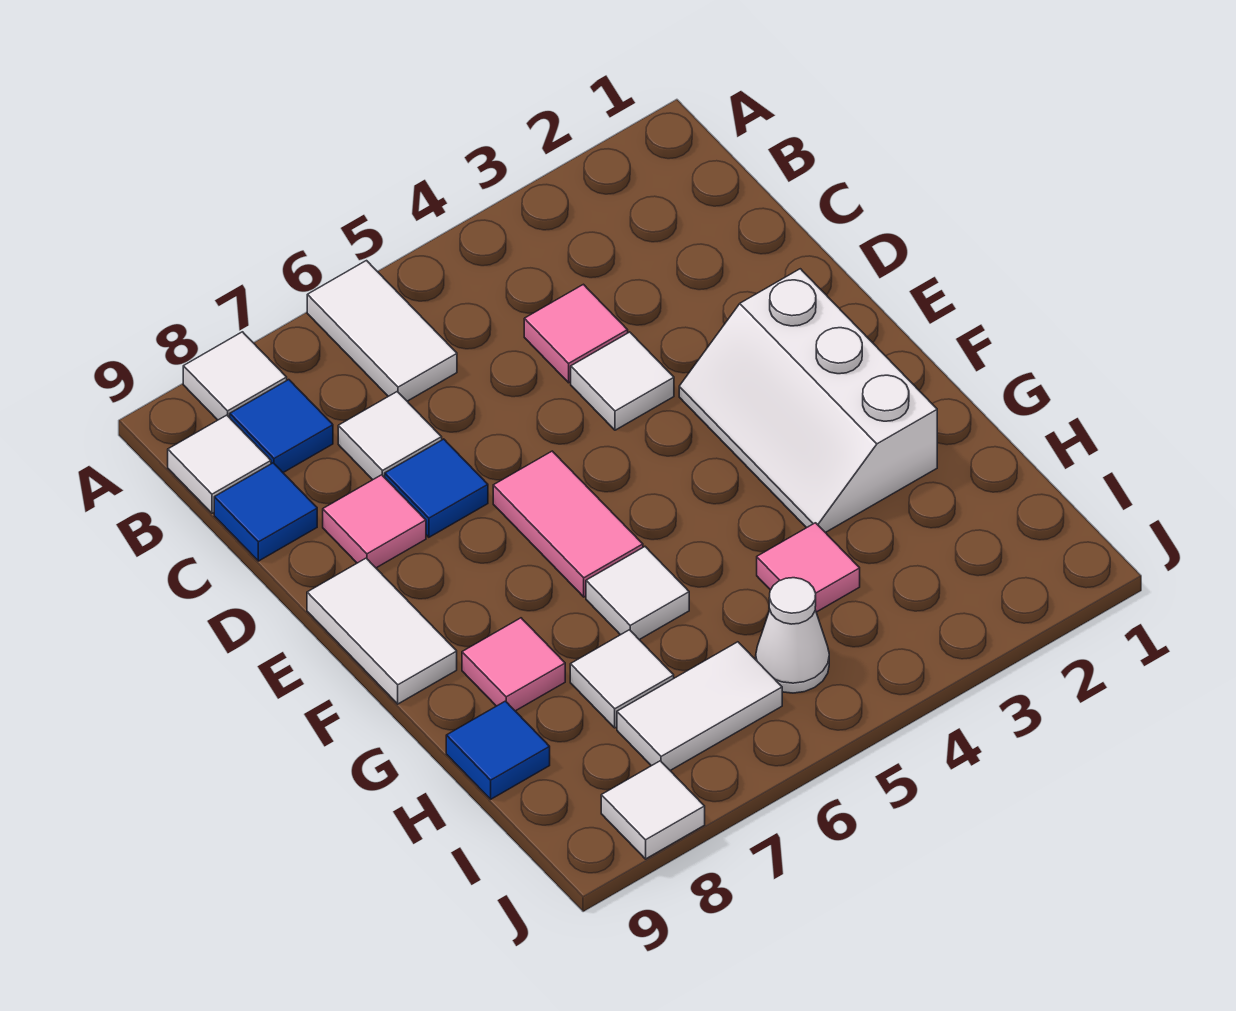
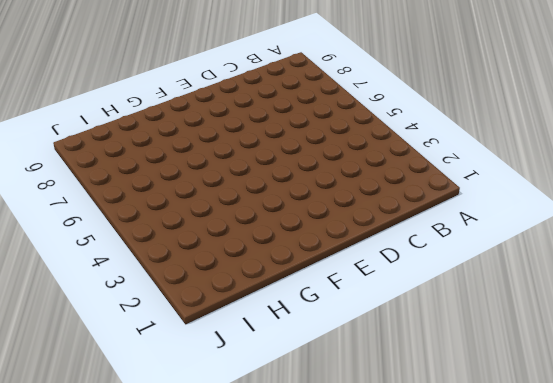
none -> white tile A6:B6 level 1
none -> white tile A8 level 1
none -> blue tile B8 level 1

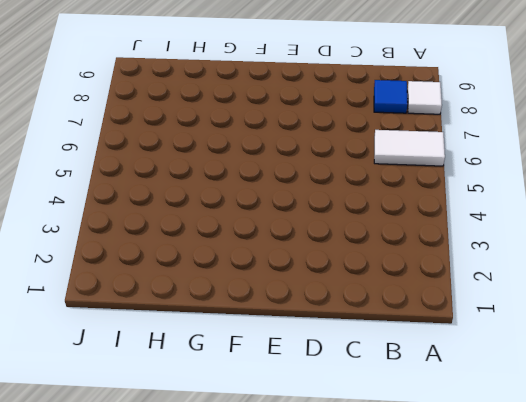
none -> white tile B9 level 1
none -> pink tile C4 level 1
none -> white tile C7 level 1

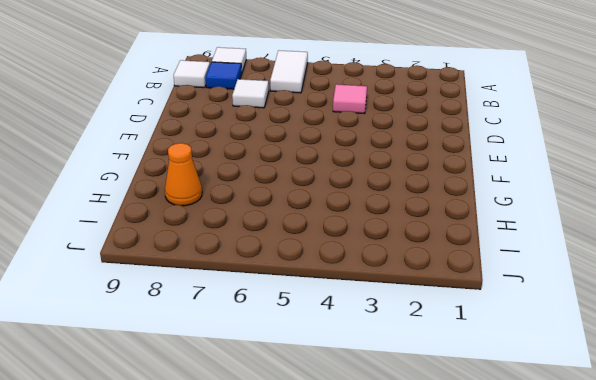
orange cone H8 level 1 -> none
none -> blue tile C9 level 1
none -> white tile D4 level 1
none -> blue tile D7 level 1

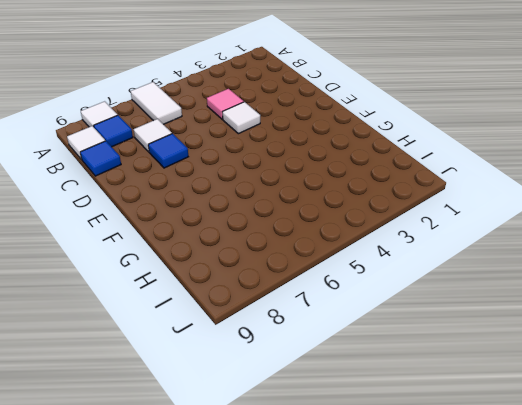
none -> pink tile D8 level 1
none -> white slope E2:G3 level 1 top 2
none -> pink tile E6:F6 level 1

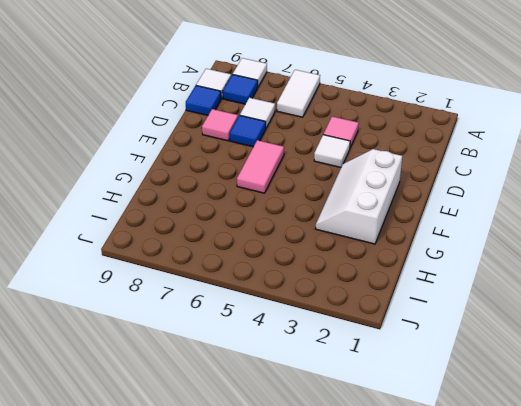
none -> white tile E9:F9 level 1
none -> white tile G6 level 1
none -> pink tile G8 level 1

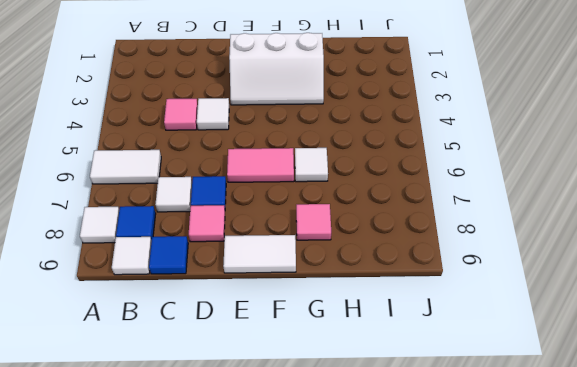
none -> pink tile H4 level 1
none -> white tile H7 level 1
none -> blue tile H9 level 1

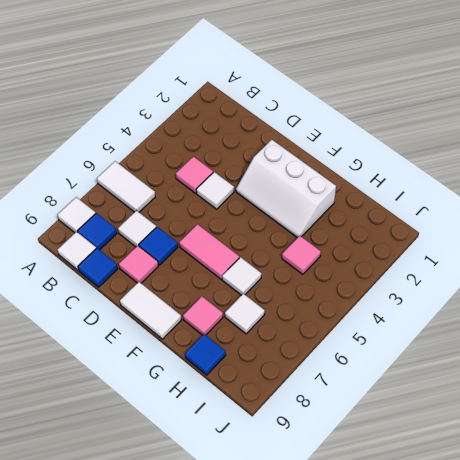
none -> white cone I5 level 1
none -> white tile I6:I7 level 1
none -> white tile J8 level 1

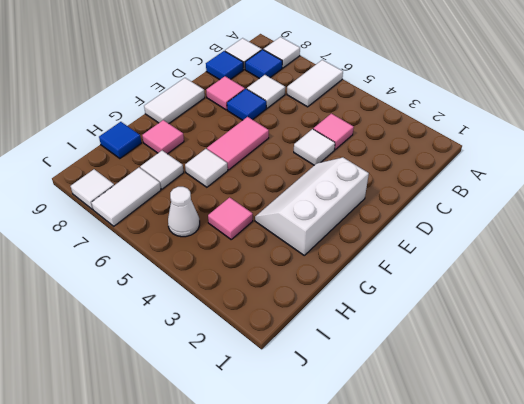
white tile I7:J7 level 1 -> white tile I6:I7 level 1

